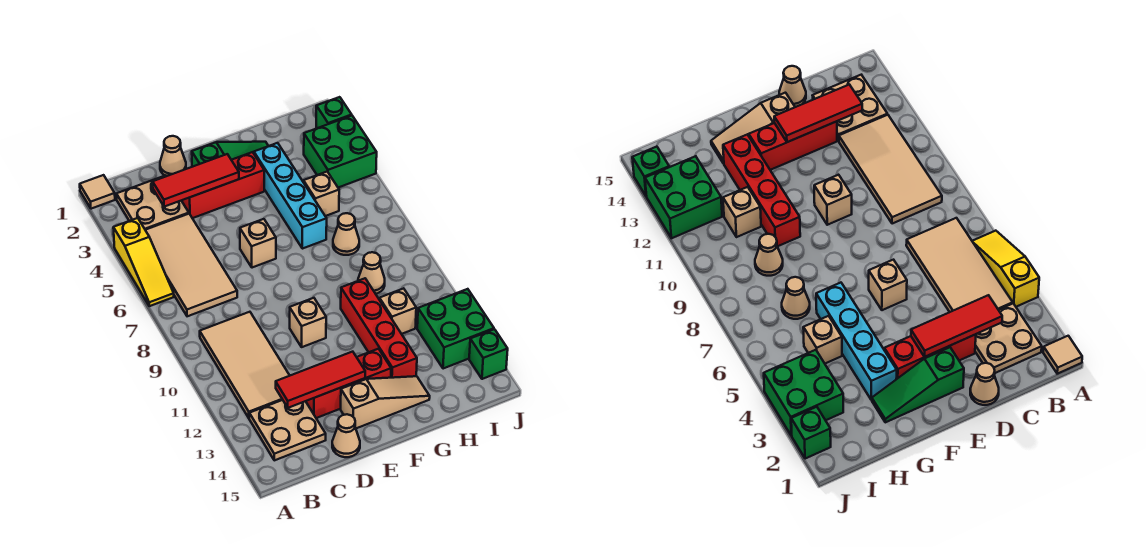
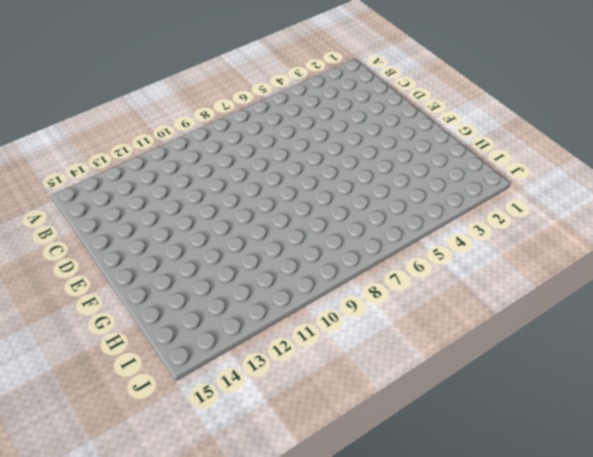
none -> tan tile A1 level 1
none -> yellow slope A4:A6 level 1 top 4
none -> tan plate B2:C3 level 1

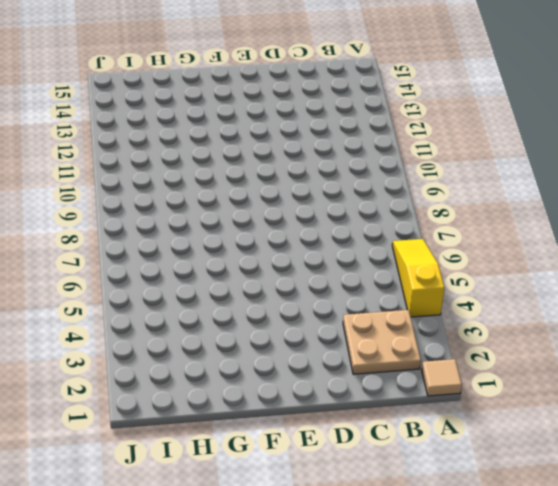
none -> tan tile B4:C7 level 1
none -> tan tile B9:C12 level 1
none -> tan plate B13:C14 level 1

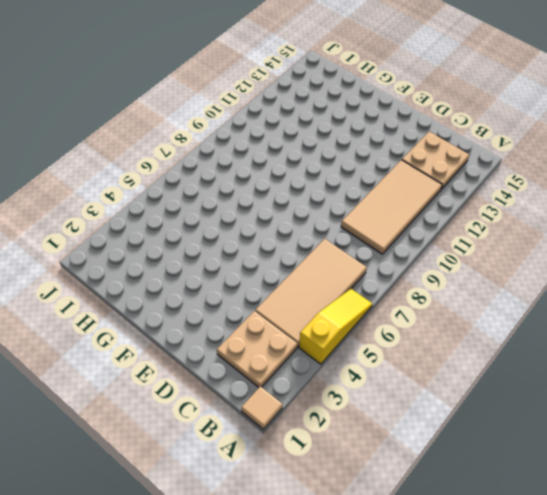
none -> tan cone D1 level 1
none -> red brick D3:F3 level 1
none -> red brick D13:F13 level 1

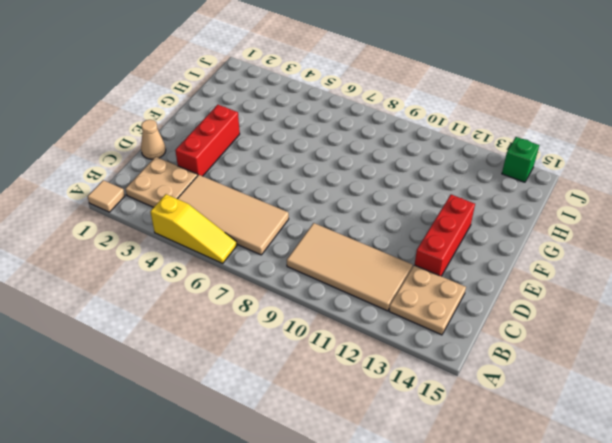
none -> tan cone D15 level 1
none -> green slope E2:G2 level 1 top E
none -> tan brick E6 level 1

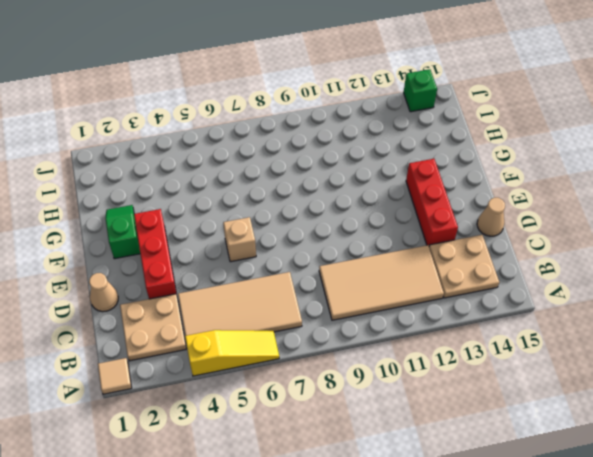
green slope F2:G2 level 1 top F -> green slope E2:G2 level 1 top E
none -> tan brick E10 level 1
none -> tan slope E14:G14 level 1 top E
none -> cyan brick G3:G6 level 1

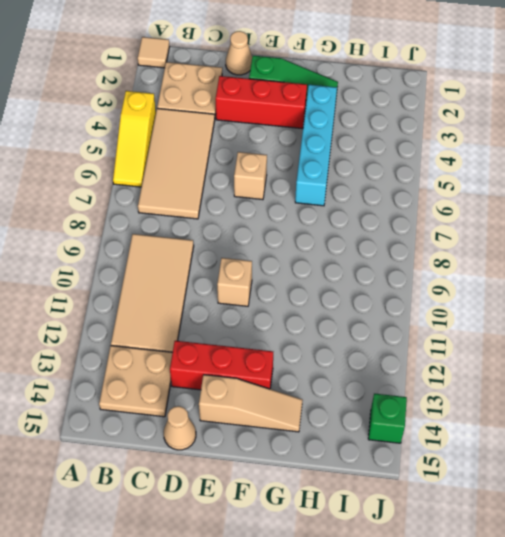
none -> red brick G10:G13 level 1
none -> tan brick H5 level 1
none -> tan cone H7 level 1

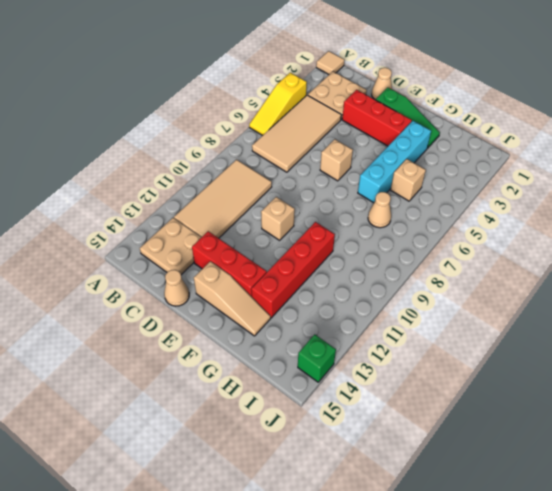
none -> tan cone H9 level 1
none -> tan brick H11 level 1
none -> green brick I3:J4 level 1

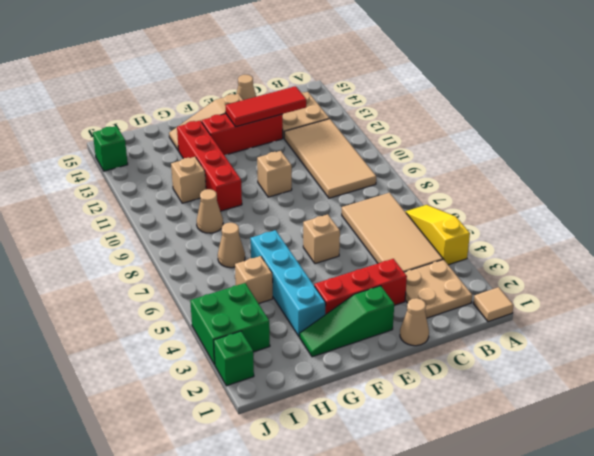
none -> green brick I12:J13 level 1
none -> red tile C3:E3 level 2

